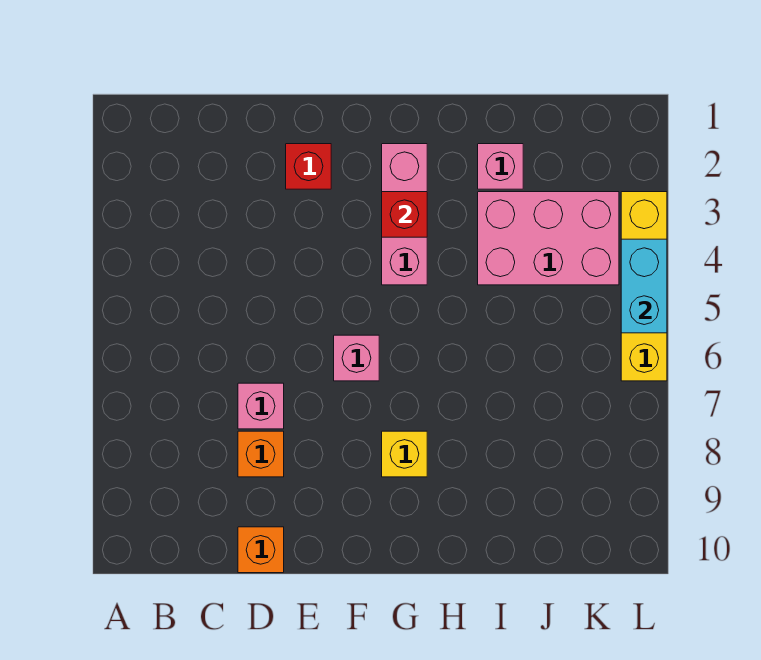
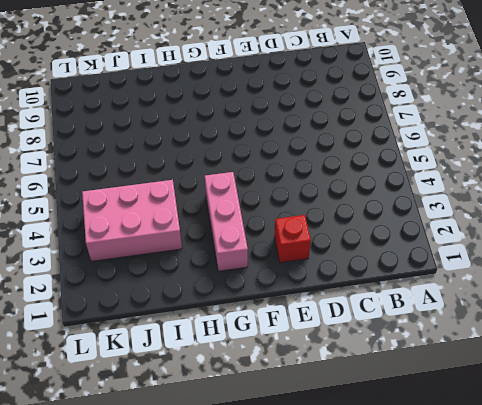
none -> pink brick D7 level 1
none -> orange brick D8 level 1
none -> orange brick D10 level 1

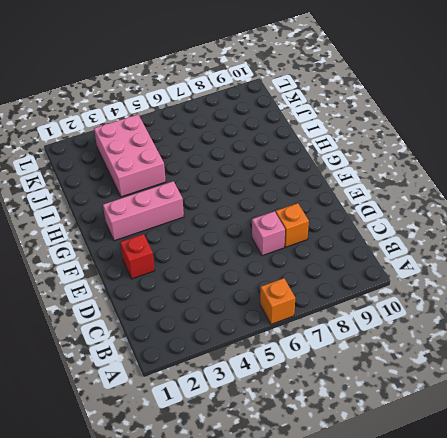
orange brick A6 level 1 -> orange brick D10 level 1
none -> pink brick F6 level 1
none -> yellow brick G8 level 1
none -> pink brick I2 level 1

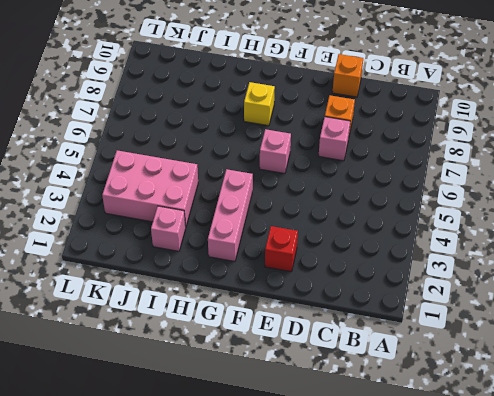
none -> yellow brick L3:L6 level 1
none -> red brick G3 level 2
none -> cyan brick L4:L5 level 2

